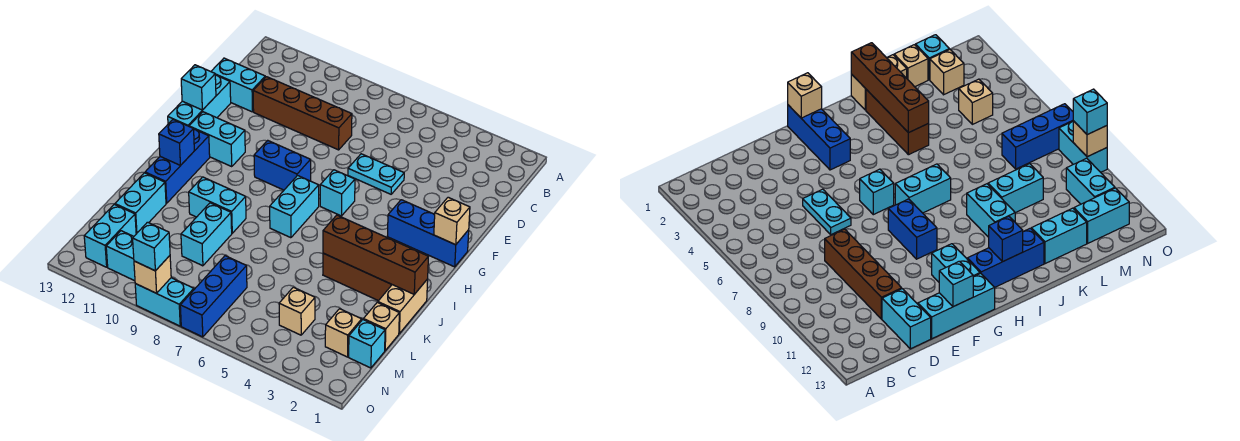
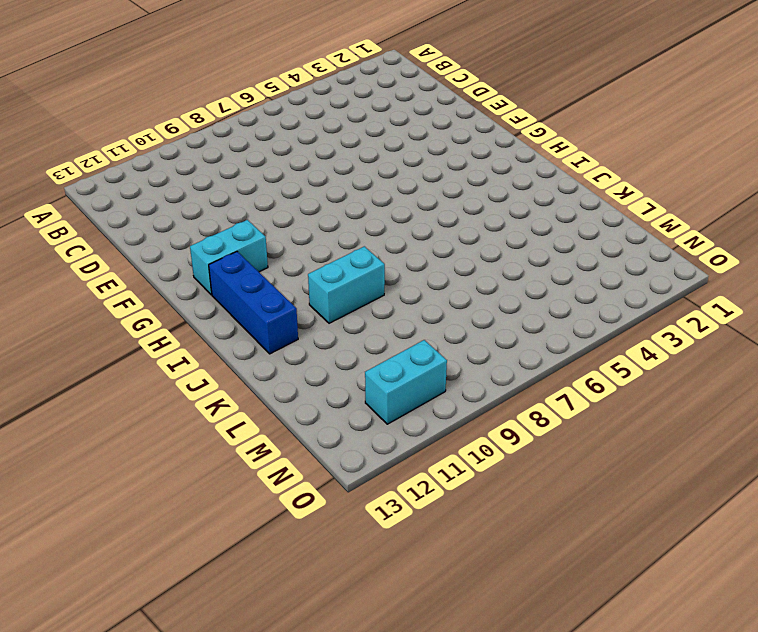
none -> brown brick D8:D11 level 1
none -> cyan brick D12:D13 level 1
none -> cyan plate E5:E6 level 1

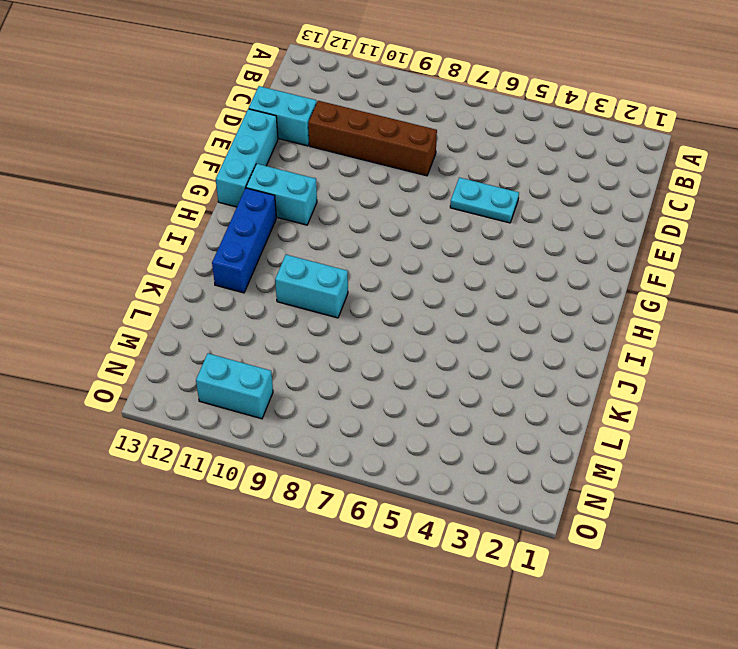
none -> blue brick G1:G3 level 1
none -> cyan brick G6 level 1
none -> blue brick G8:G9 level 1

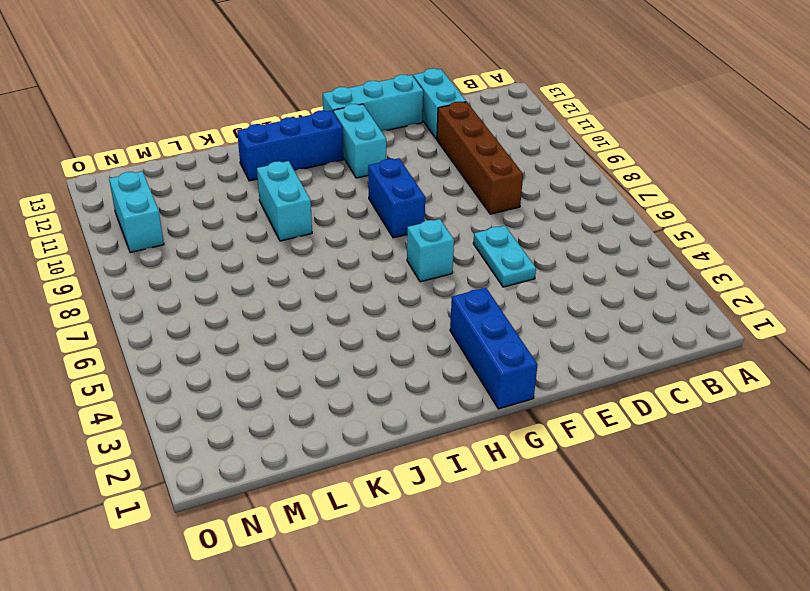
none -> cyan brick H7:I7 level 1
none -> tan brick J1:K1 level 1
none -> brown brick J2:J4 level 1

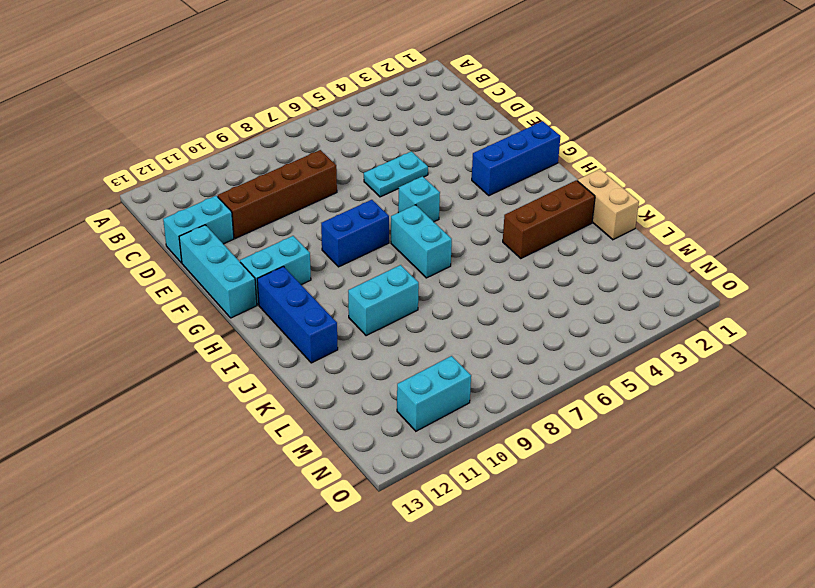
none -> cyan brick K9:L9 level 1
none -> cyan brick K12:L12 level 1
none -> tan brick L1 level 1

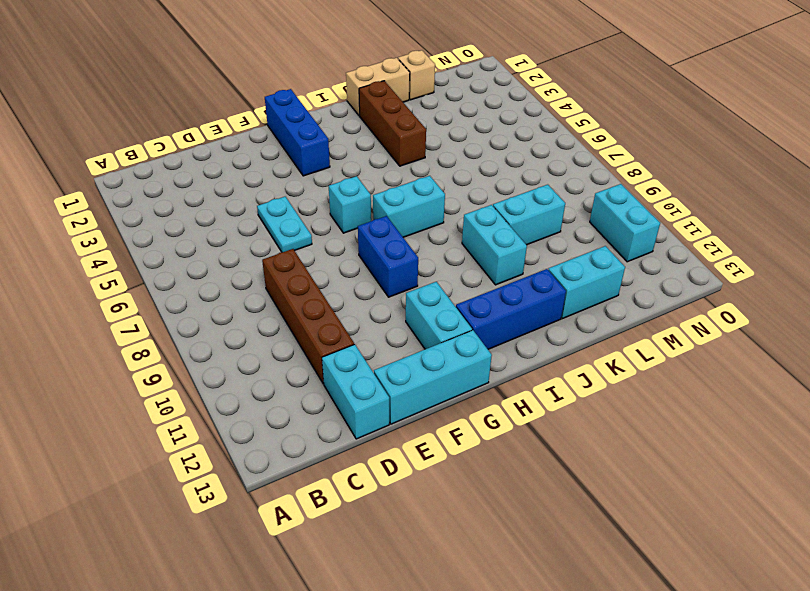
none -> cyan brick M1 level 1
none -> tan brick M2 level 1
none -> tan brick M4 level 1

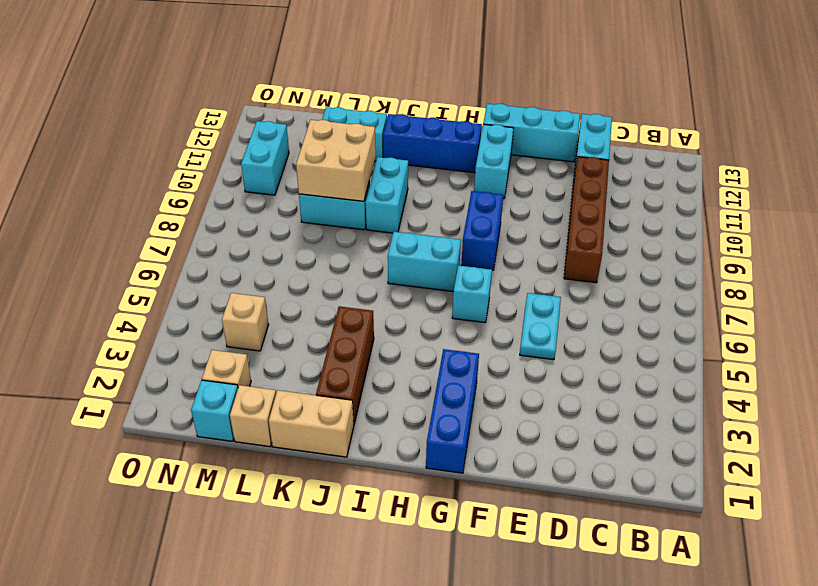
tan brick K9:L10 level 2 -> none
none -> blue brick M7:O7 level 1
none -> cyan brick M12:N12 level 1
none -> cyan brick O8:O9 level 1

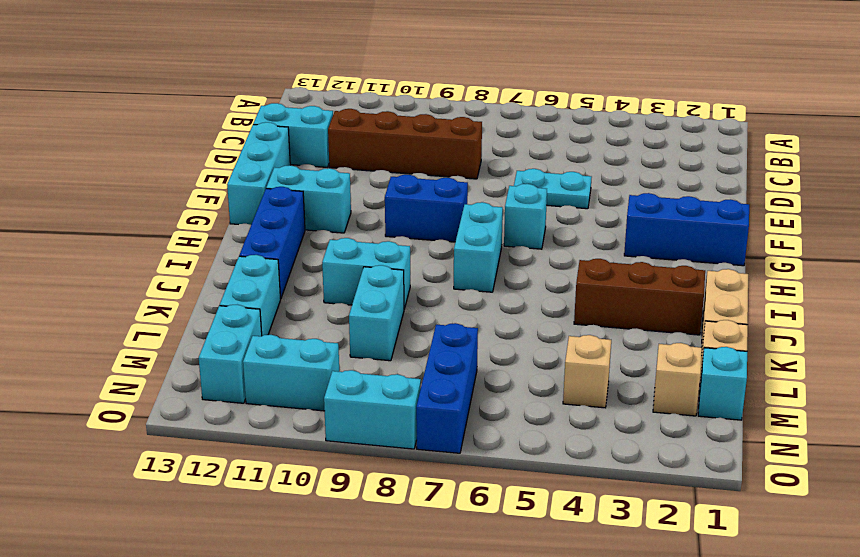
none -> cyan brick F13 level 2
none -> tan brick G1 level 2
none -> blue brick I12 level 2

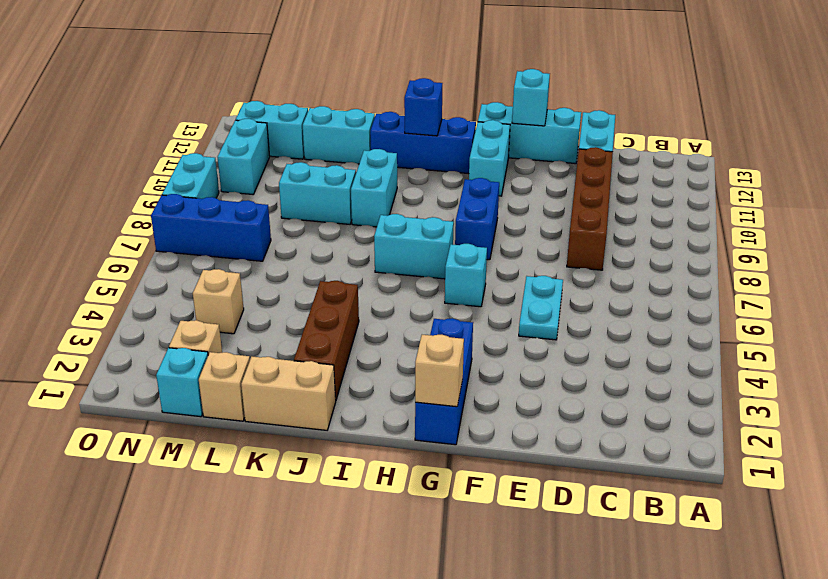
none -> brown brick J1:J4 level 2
none -> tan brick O9 level 2
none -> cyan brick O9 level 3

